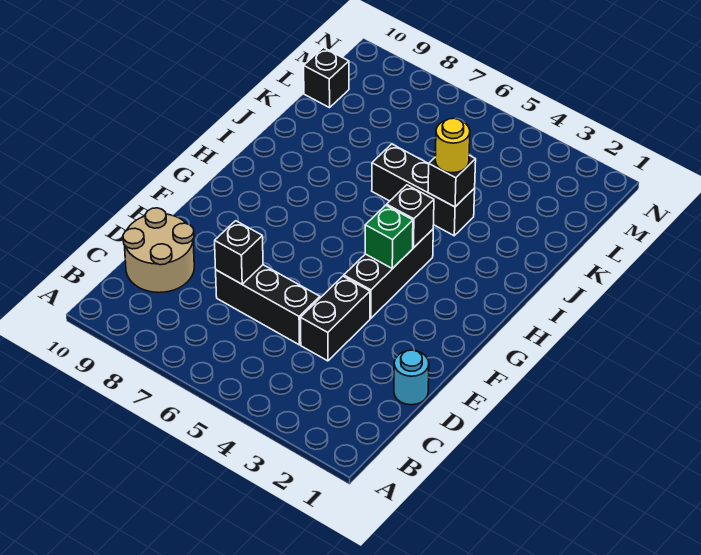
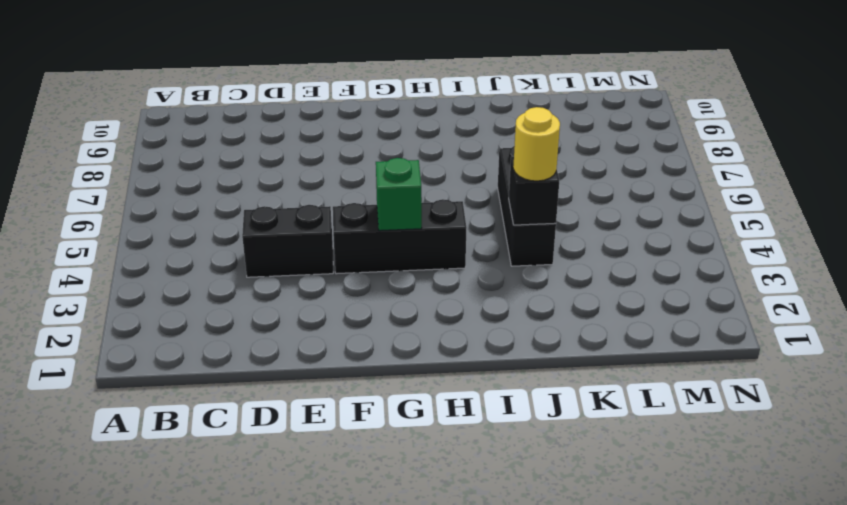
none -> tan round brick C9:D10 level 1
none -> cyan round brick D1 level 1
none -> black brick D5:D7 level 1

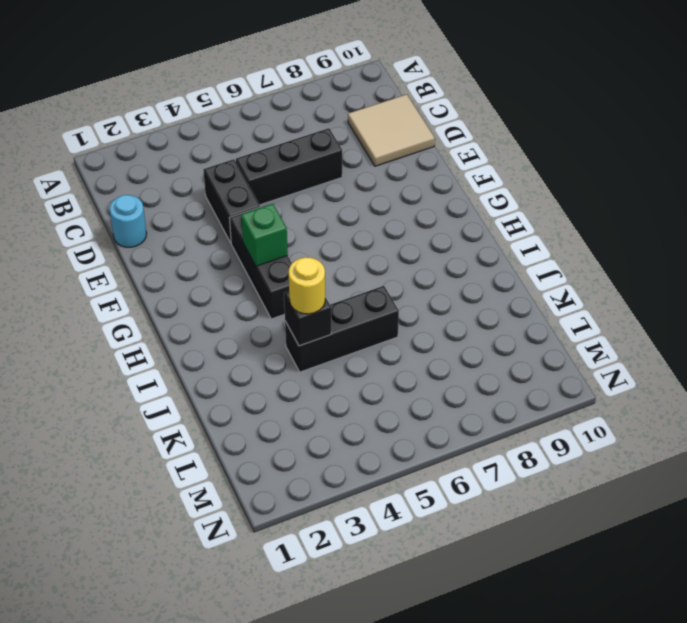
tan tile C9:D10 level 1 -> tan round brick C9:D10 level 1
none -> black brick L10 level 1
none -> black brick D7 level 2
none -> black brick H4 level 2

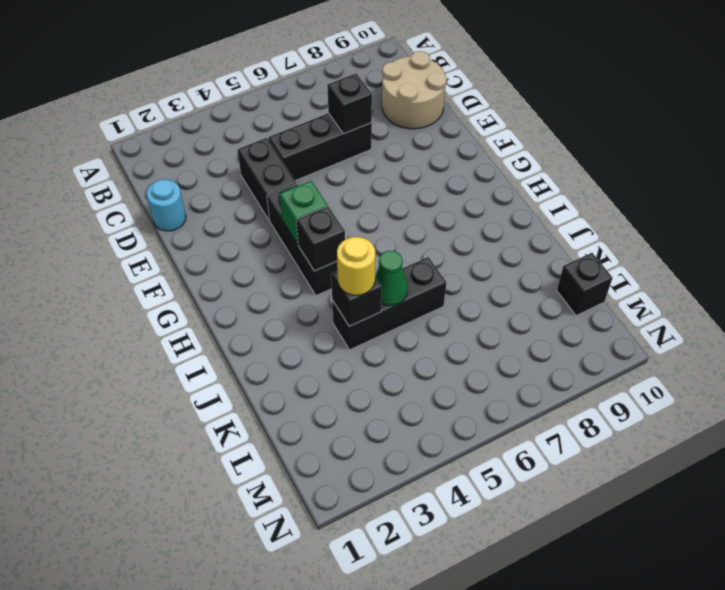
green cone J5 level 2 -> none

